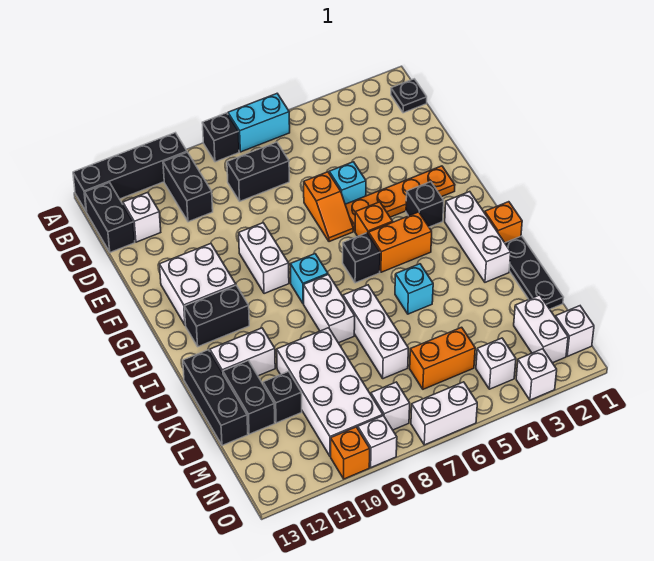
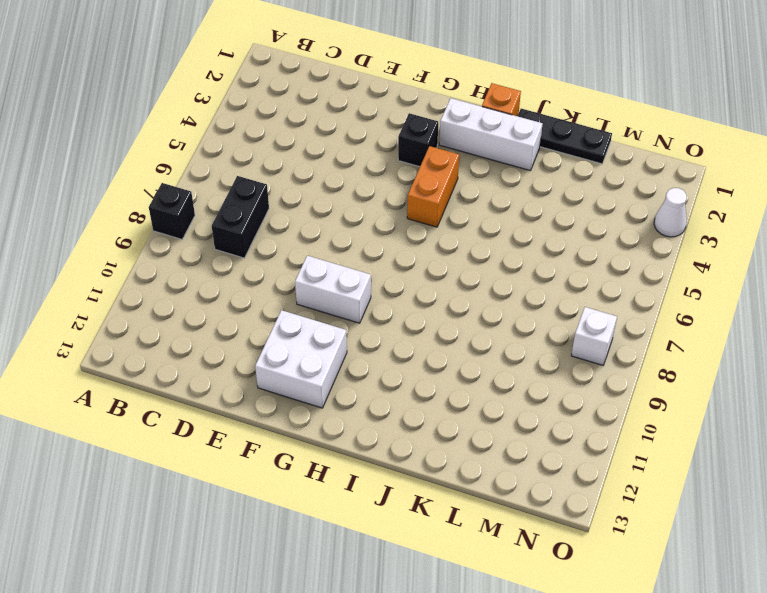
white cone O3 level 1 -> white brick O3 level 1
none -> cyan brick A6:A7 level 1
none -> black brick A10:A13 level 1
none -> black plate B1 level 1
none -> black brick B10:C10 level 1

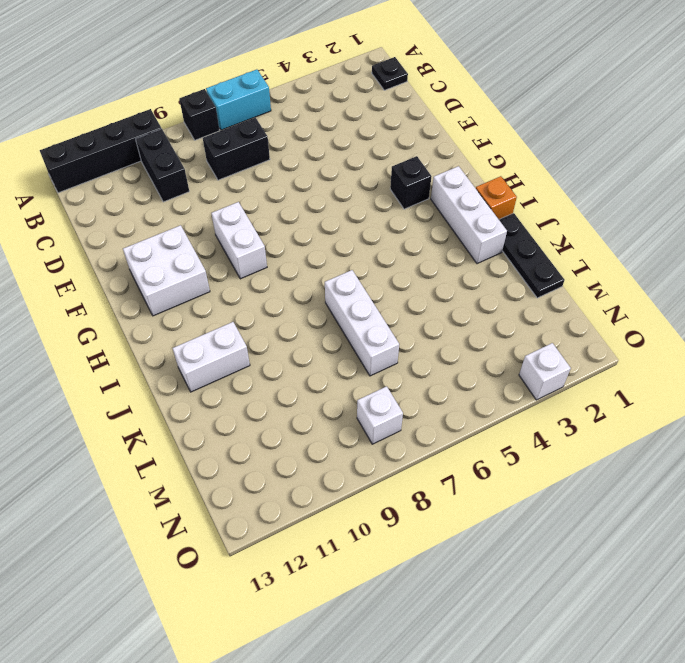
none -> black brick B13:C13 level 1
none -> white brick C12 level 1
none -> cyan brick E5 level 1
none -> orange slope E6:F6 level 1 top E

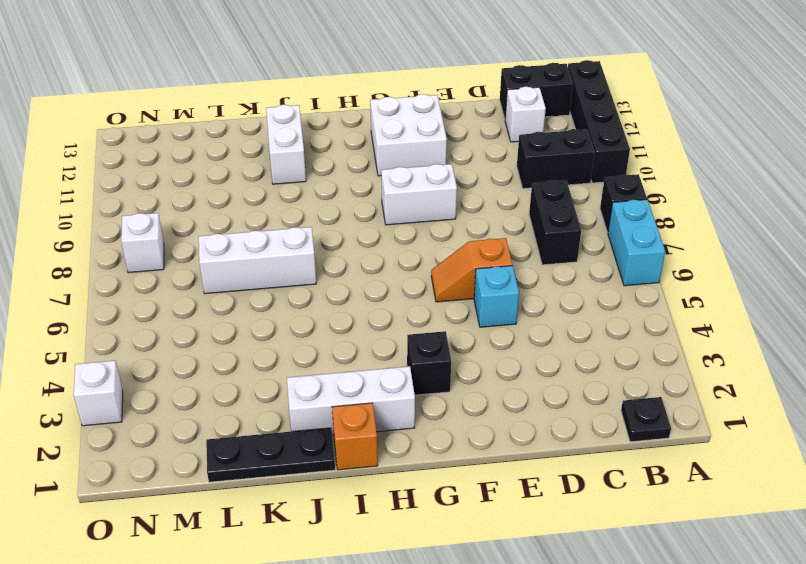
none -> orange plate F2:F5 level 1
none -> orange brick G5 level 1
none -> orange brick H4:H5 level 1
none -> black brick H6 level 1

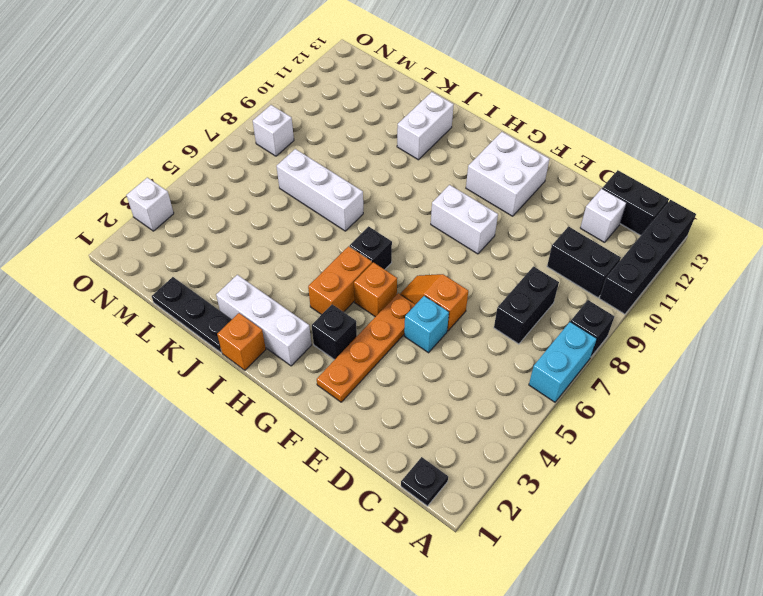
none -> cyan brick H8 level 1
none -> black brick H11:H12 level 1
none -> white brick I8:J8 level 1
none -> cyan brick J5 level 1

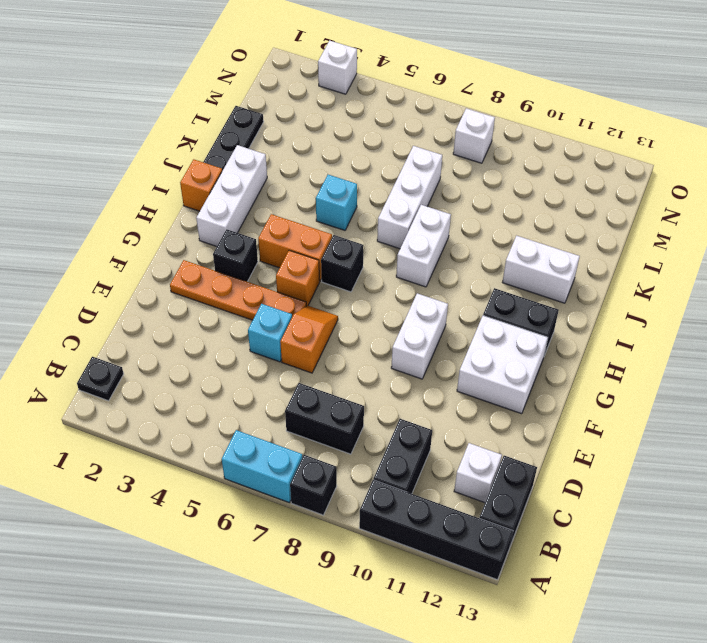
none -> cyan brick H8 level 1
none -> black brick J13:L13 level 1
none -> white brick K9:N10 level 1
none -> black brick K12:L12 level 1

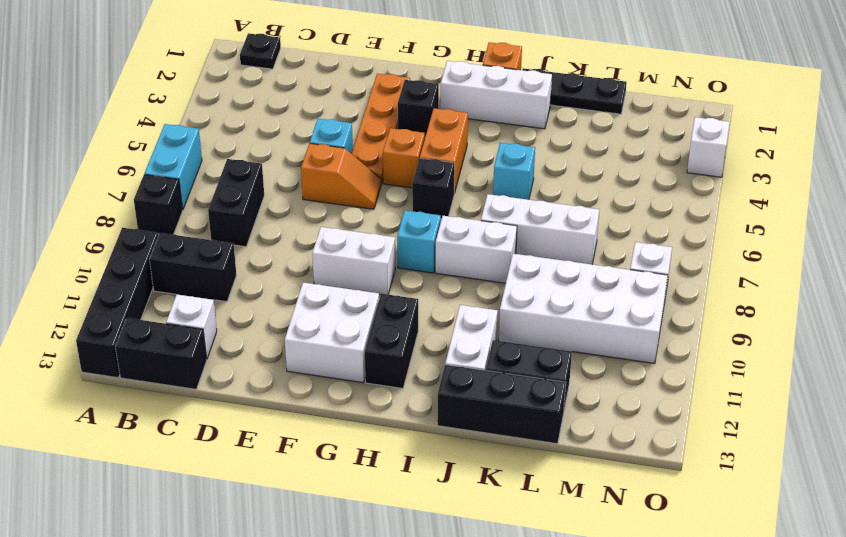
none -> black brick L11 level 1
none -> white brick M2:N2 level 1
none -> orange brick M5:M6 level 1
none -> white brick N1 level 1

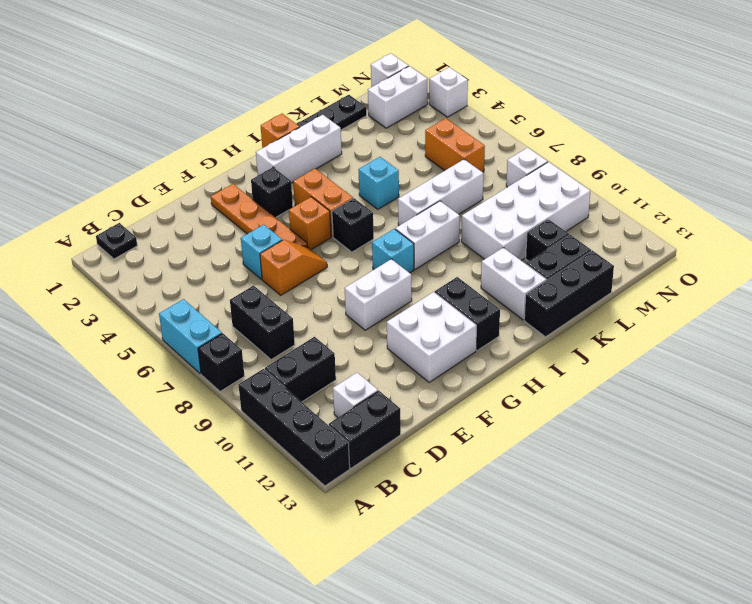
none -> white brick N4 level 1
none -> white brick O6:O7 level 1
none -> white brick O9 level 1
none -> orange brick O10 level 1

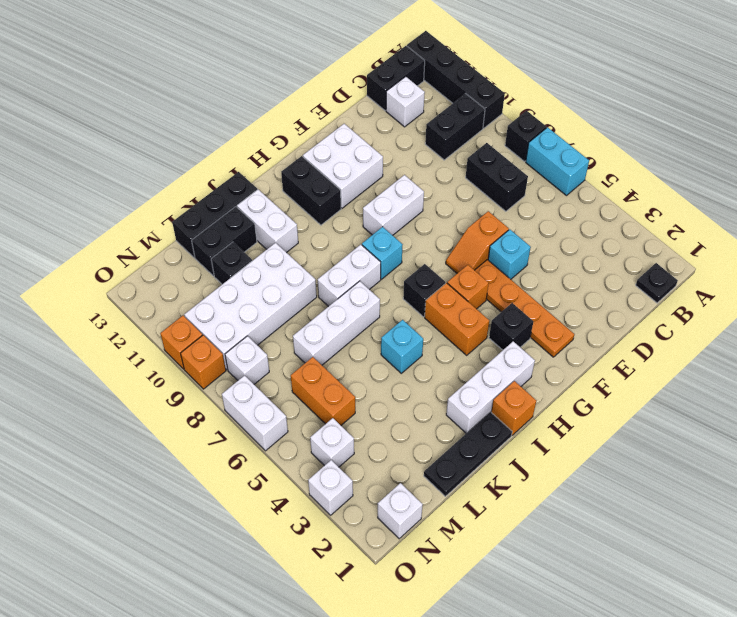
orange brick O9 level 1 -> white brick O9 level 1
none -> white brick M2:N2 level 1

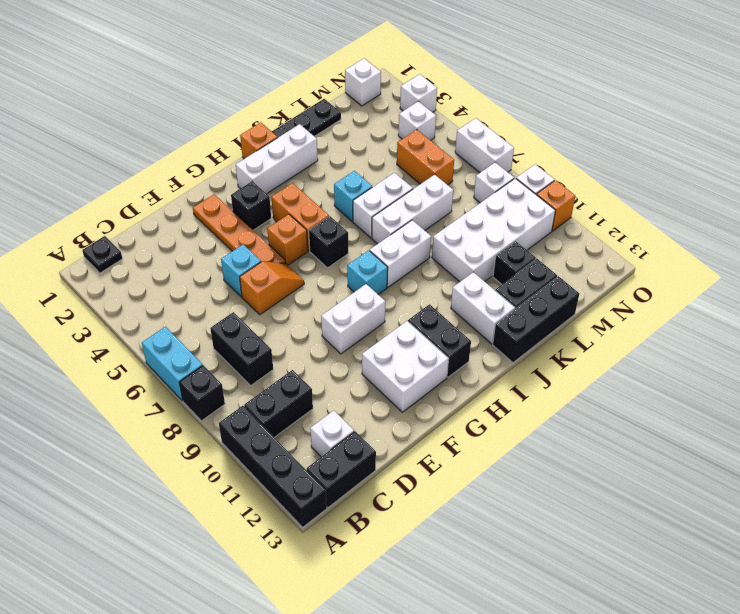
white brick J6:K6 level 1 -> white brick M2:N2 level 1

